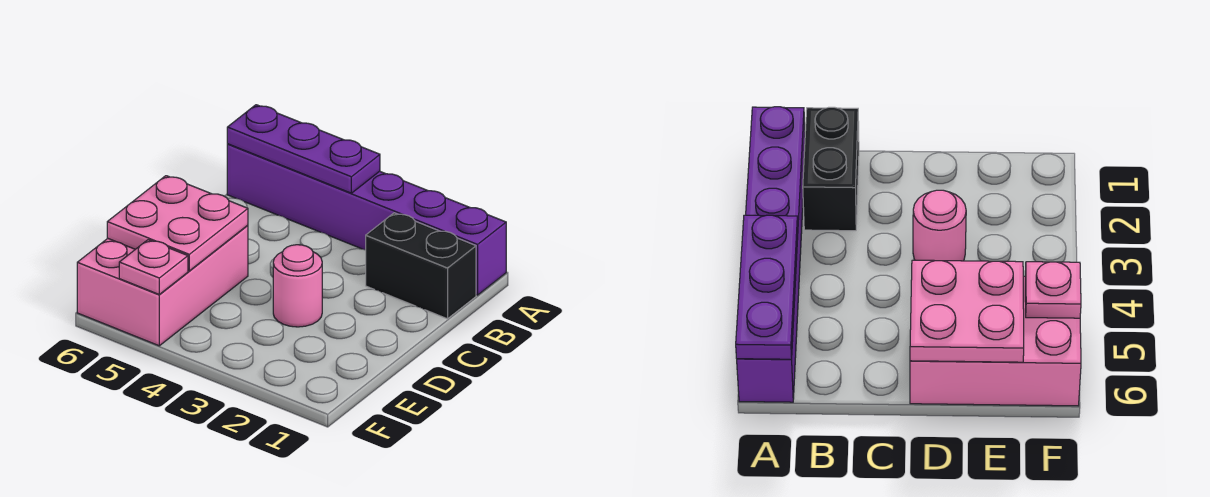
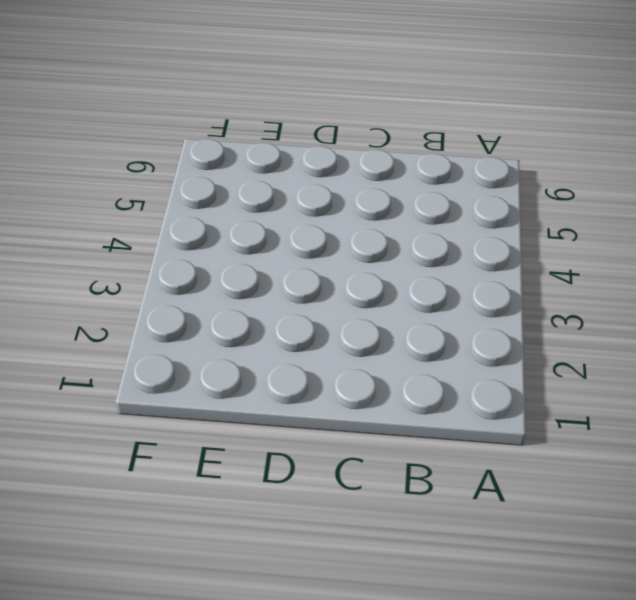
none -> purple brick A1:A6 level 1
none -> black brick B1:B2 level 1

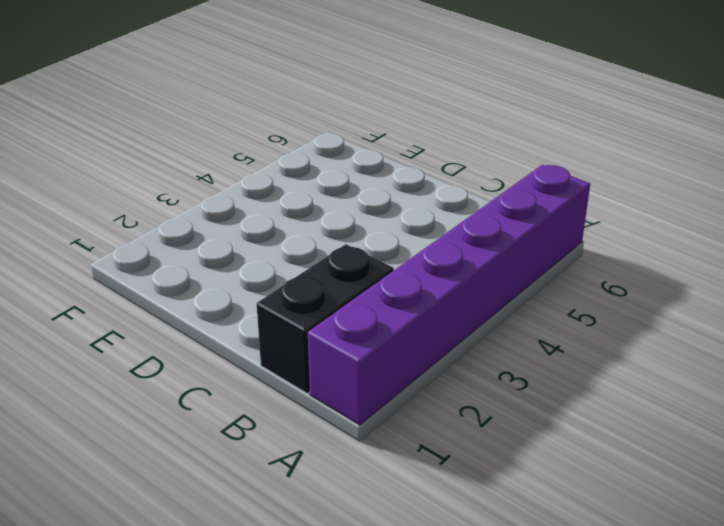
none -> pink round brick D3 level 1
none -> pink brick D5:F6 level 1

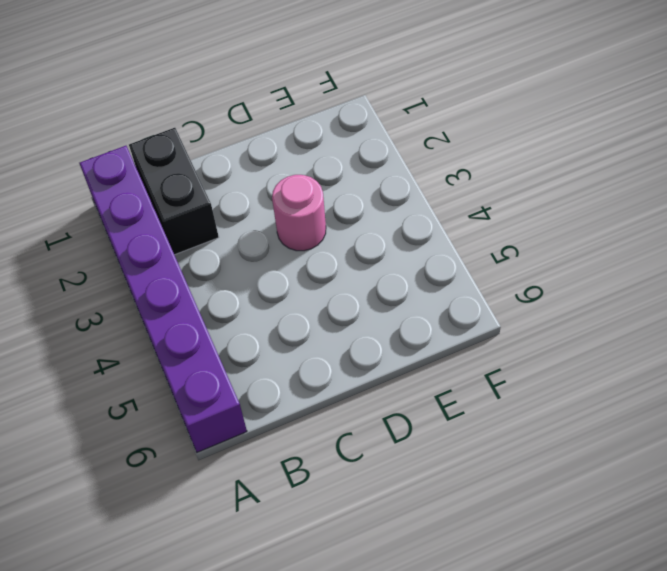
none -> pink brick D5:F6 level 1
none -> purple plate A4:A6 level 2

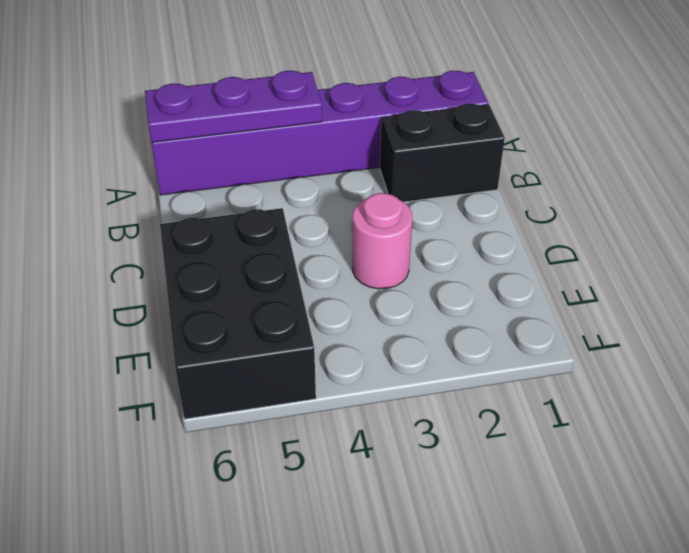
black brick D5:F6 level 1 -> pink brick D5:F6 level 1
none -> pink plate D5:E6 level 2
none -> pink plate F5 level 2

